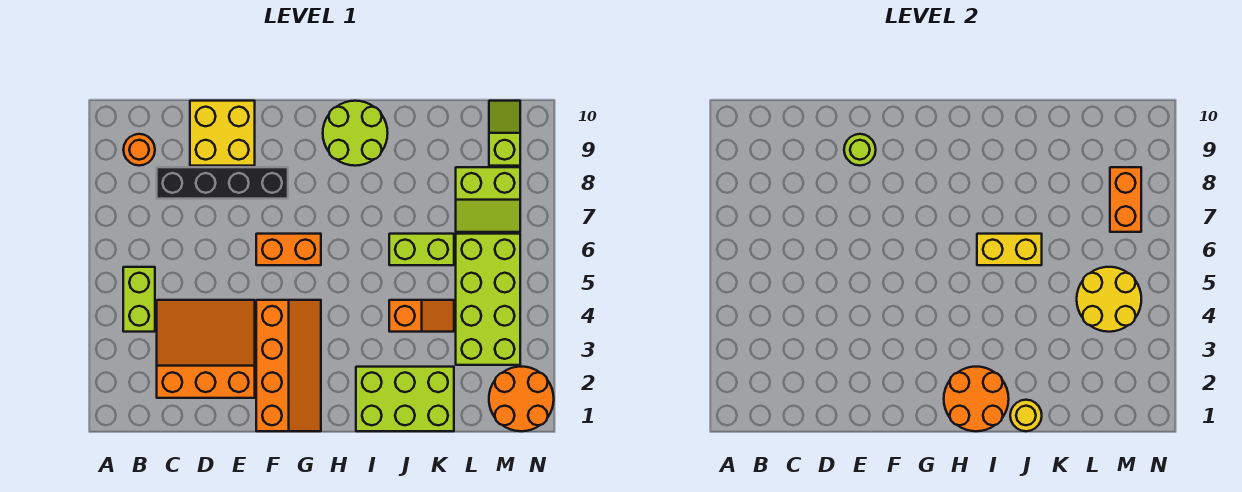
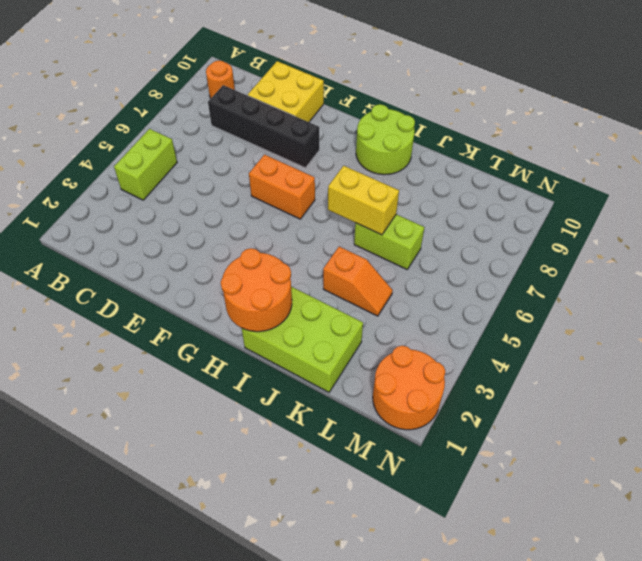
none -> orange slope C2:E4 level 1 top 2
none -> orange slope F1:G4 level 1 top F
none -> lime brick L3:M6 level 1

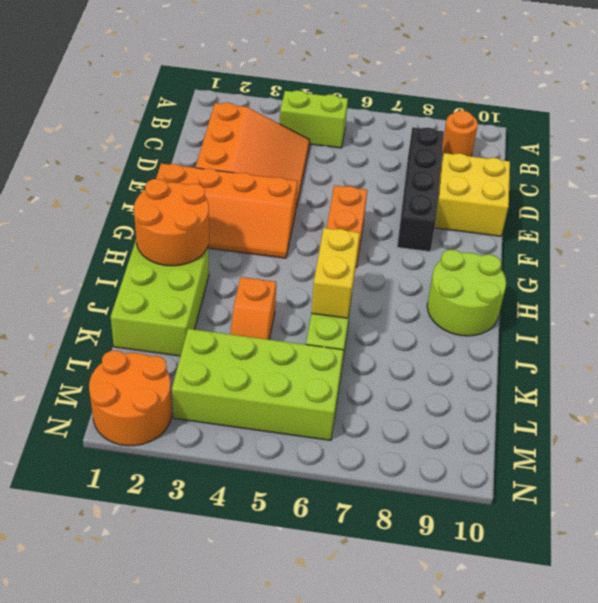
none -> lime slope L7:M8 level 1 top 8
none -> lime slope M9:M10 level 1 top 9
none -> lime round brick E9 level 2

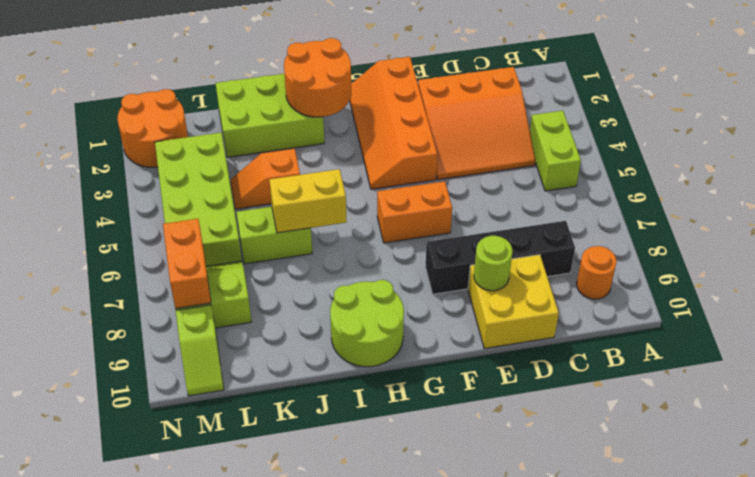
none -> yellow round brick J1 level 2
none -> yellow round brick L4:M5 level 2

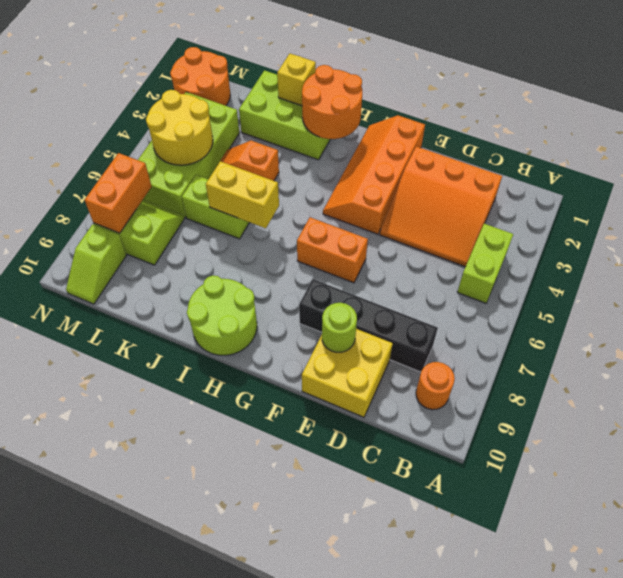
yellow brick J1 level 2 -> yellow round brick J1 level 2

